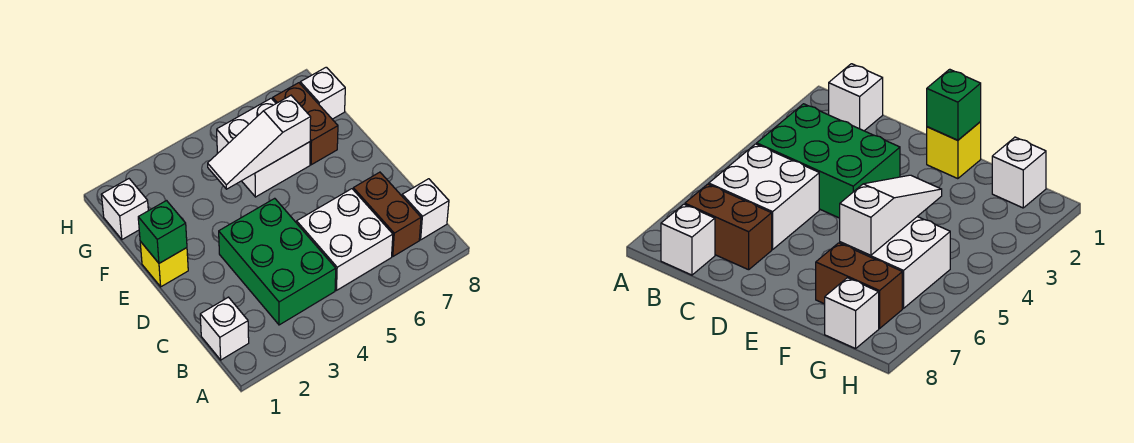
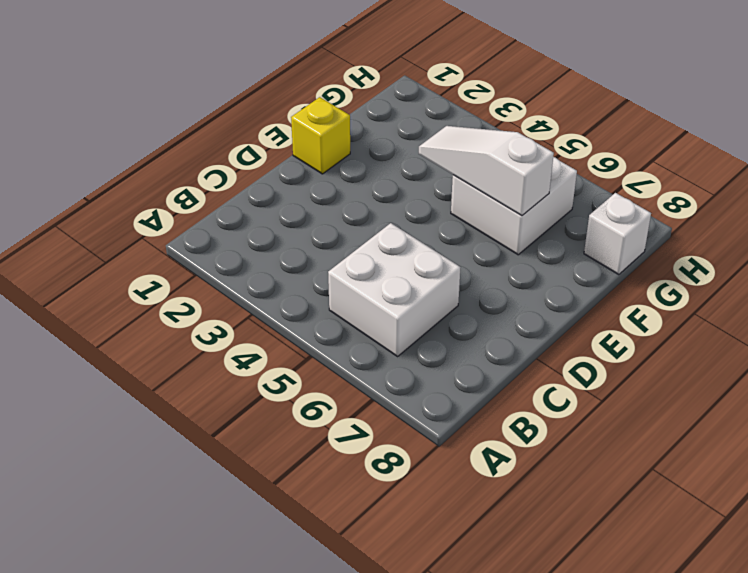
none -> white brick B1 level 1
none -> green brick B3:D4 level 1
none -> brown brick B7:C7 level 1

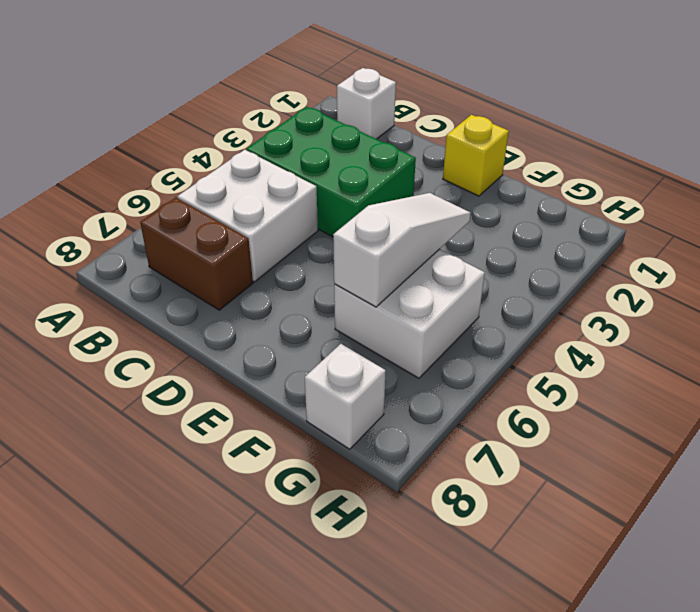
none -> white brick B8 level 1
none -> brown brick F7:G7 level 1
none -> white brick G1 level 1

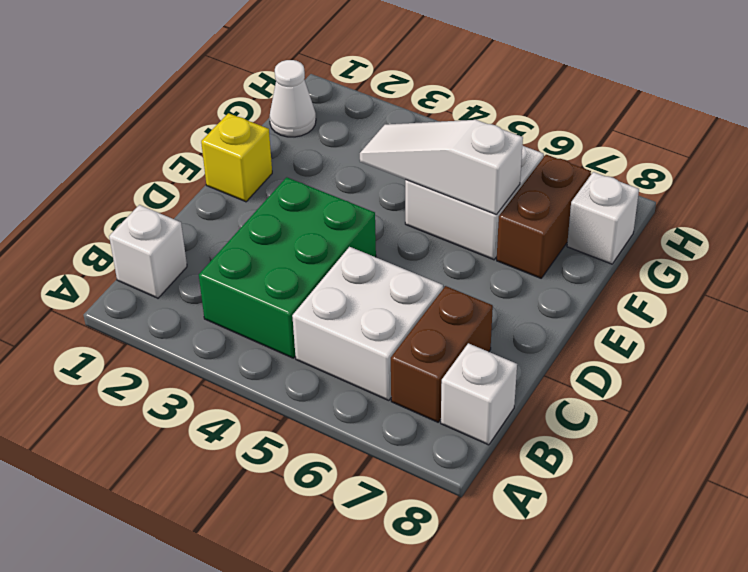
white cone G1 level 1 -> white brick G1 level 1
none -> green brick E1 level 2

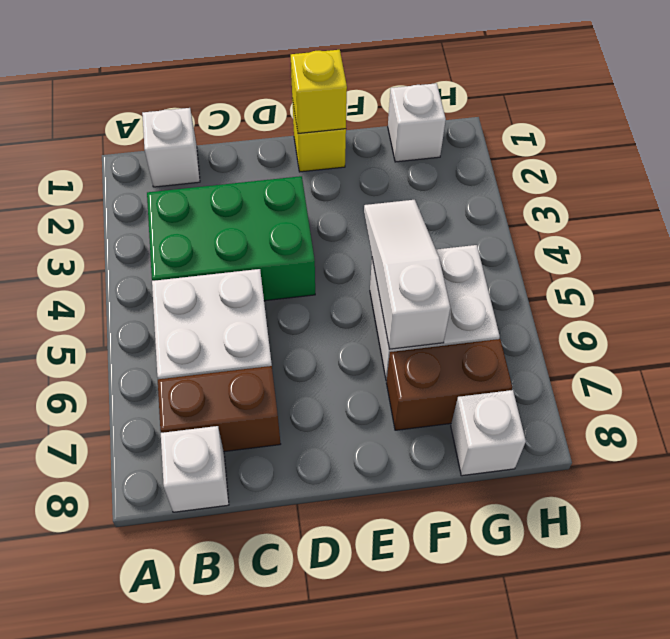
yellow brick E1 level 2 -> green brick E1 level 2

